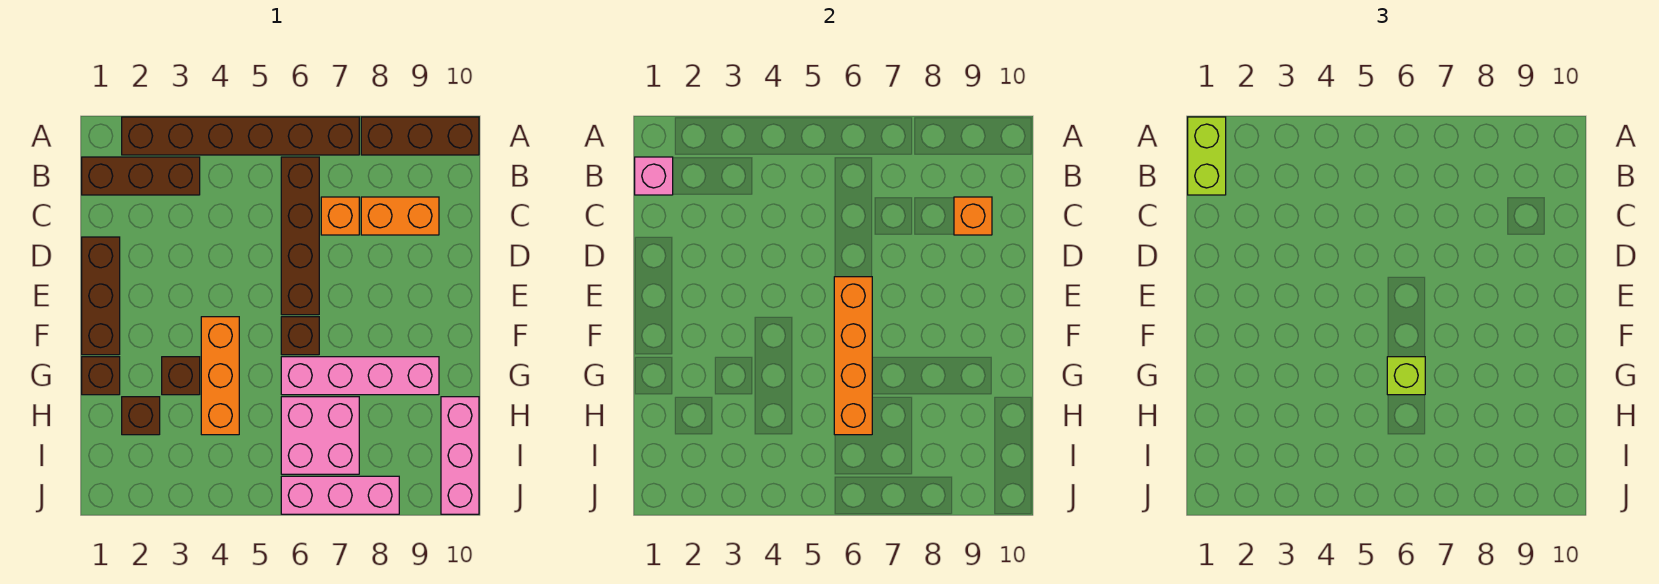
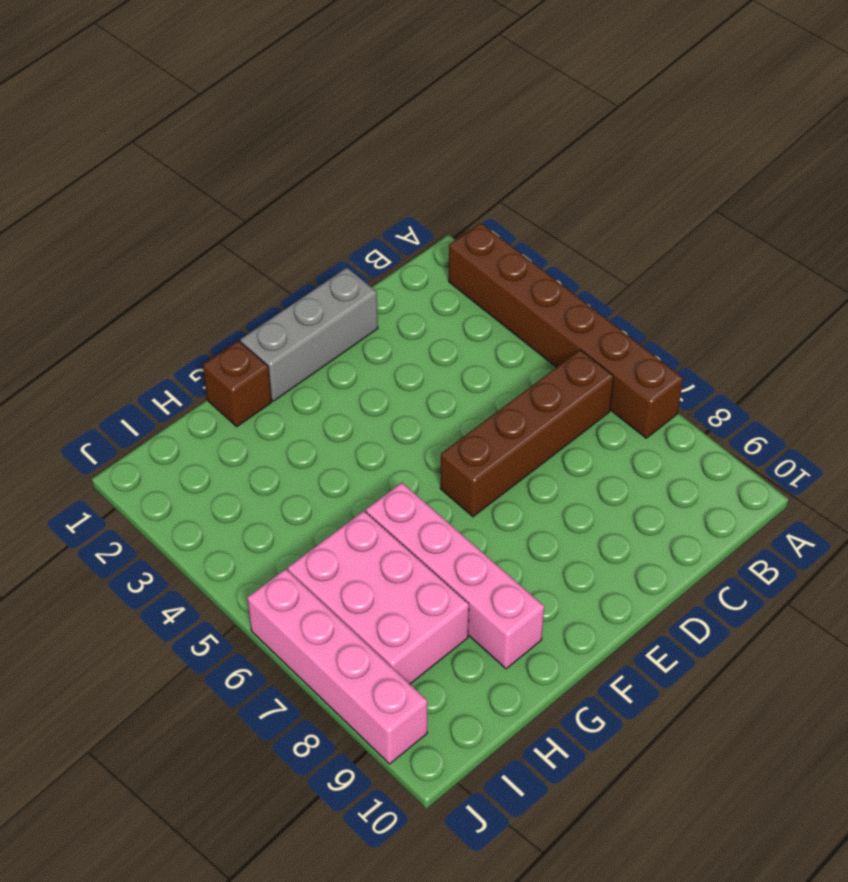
grey brick D1:F1 level 1 -> brown brick D1:F1 level 1
pink brick H6:I8 level 1 -> pink brick H6:I7 level 1
pink brick J6:J9 level 1 -> pink brick J6:J8 level 1
none -> brown brick A8:A10 level 1
none -> brown brick B1:B3 level 1
none -> orange brick C7 level 1

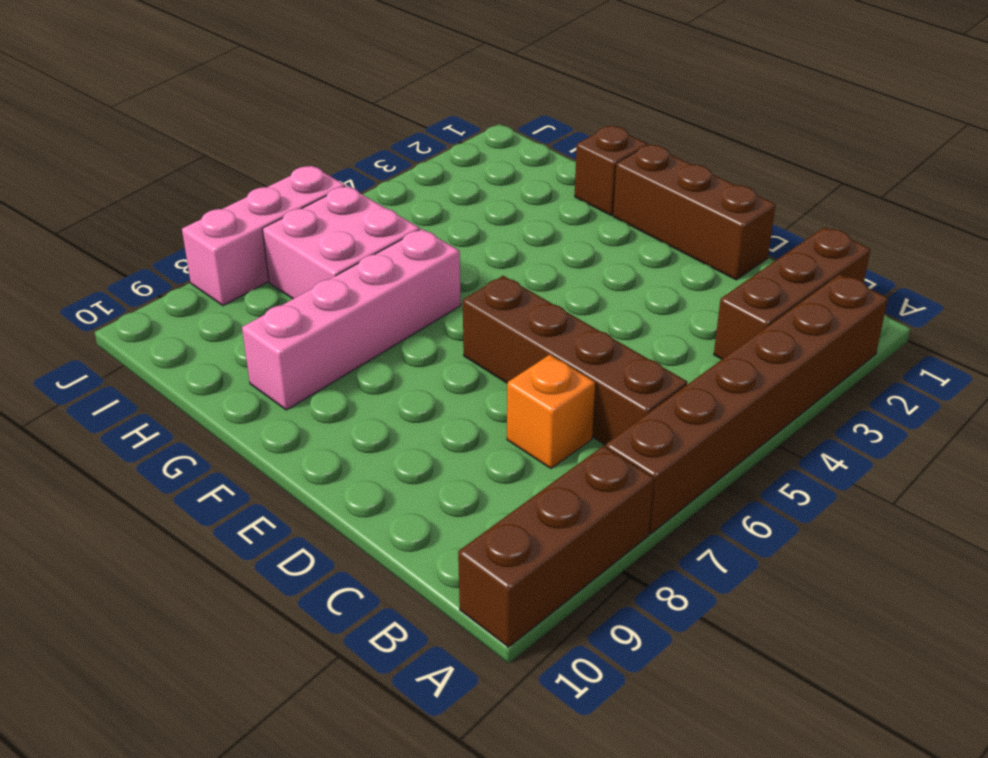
none -> orange brick C8:C9 level 1
none -> orange brick F4:H4 level 1
none -> brown brick F6 level 1

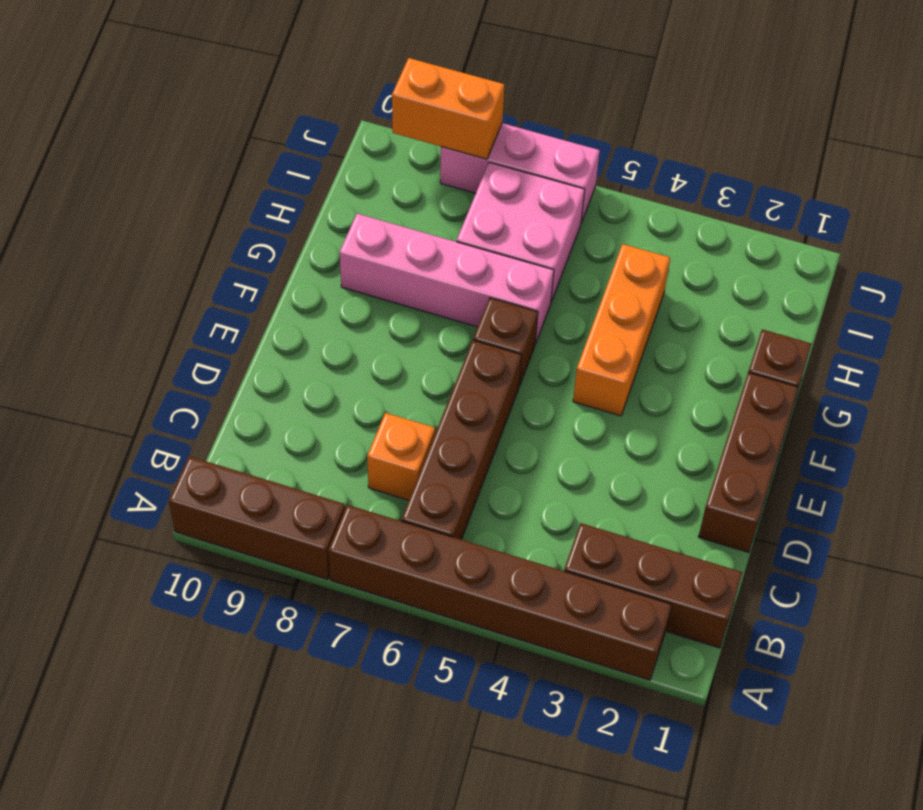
orange brick J8:J9 level 2 -> orange brick C8:C9 level 1
none -> brown brick G3 level 1
none -> brown brick H2 level 1
none -> pink brick H10:J10 level 1

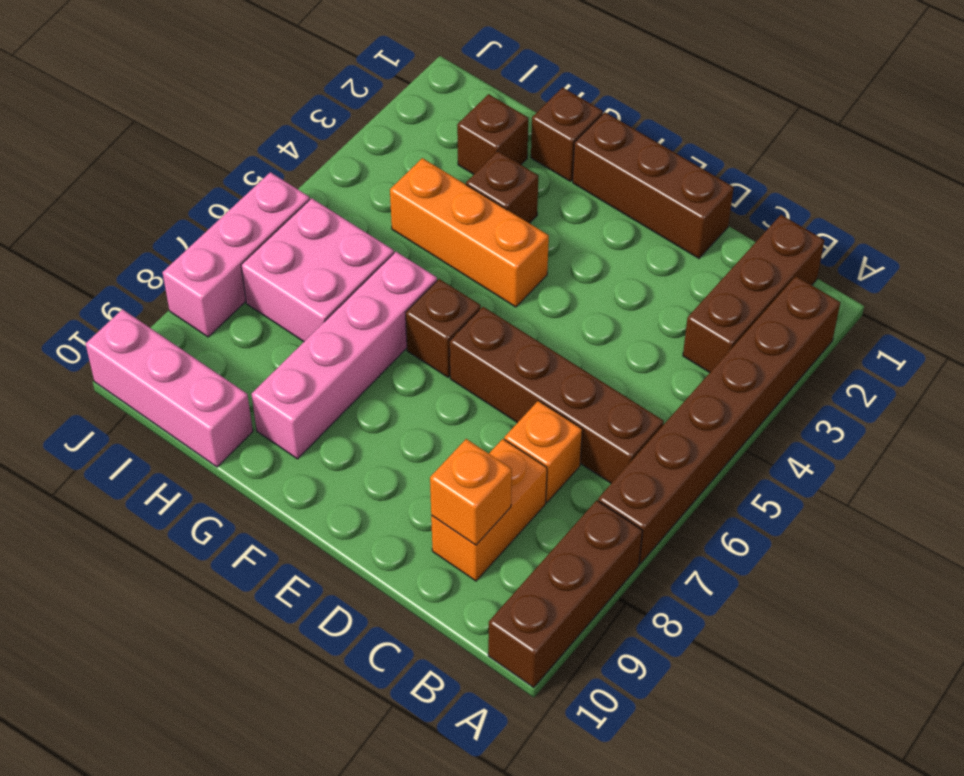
none -> pink brick B1 level 2
none -> orange brick E6:H6 level 2
none -> lime brick A1:B1 level 3

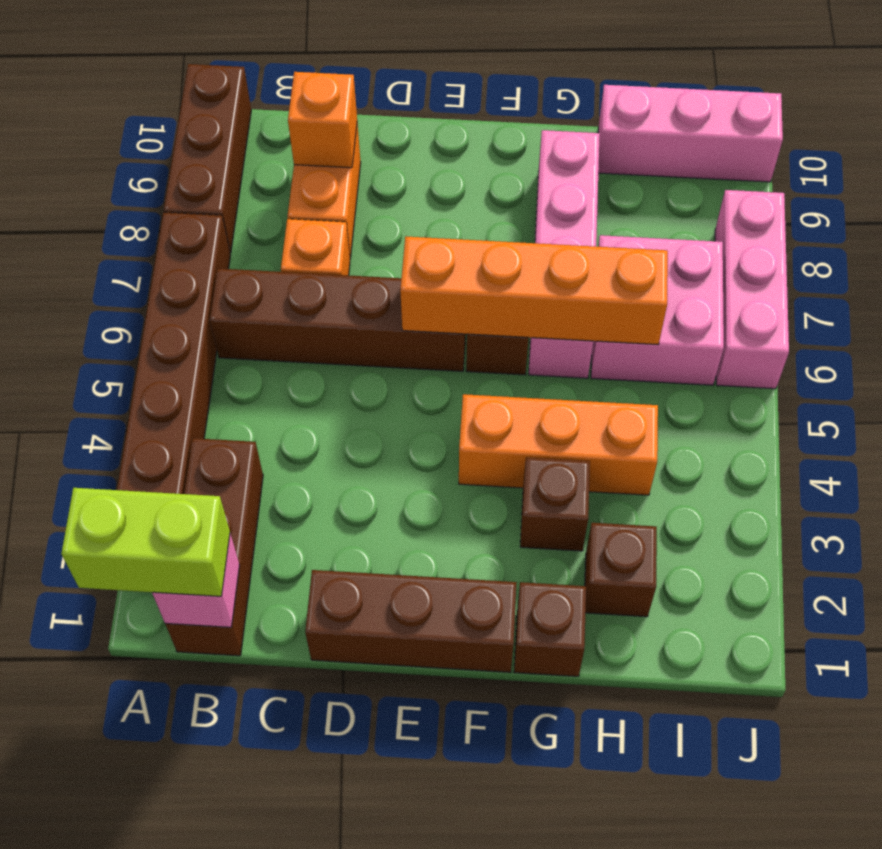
none -> lime brick G6 level 3

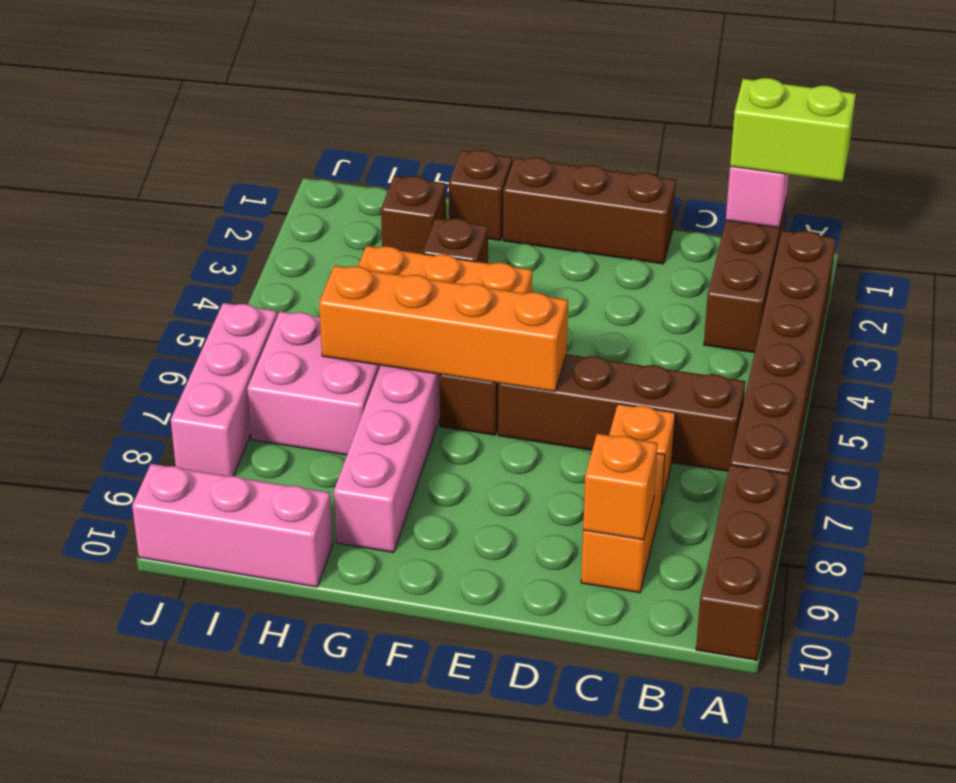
none -> lime brick G6 level 3

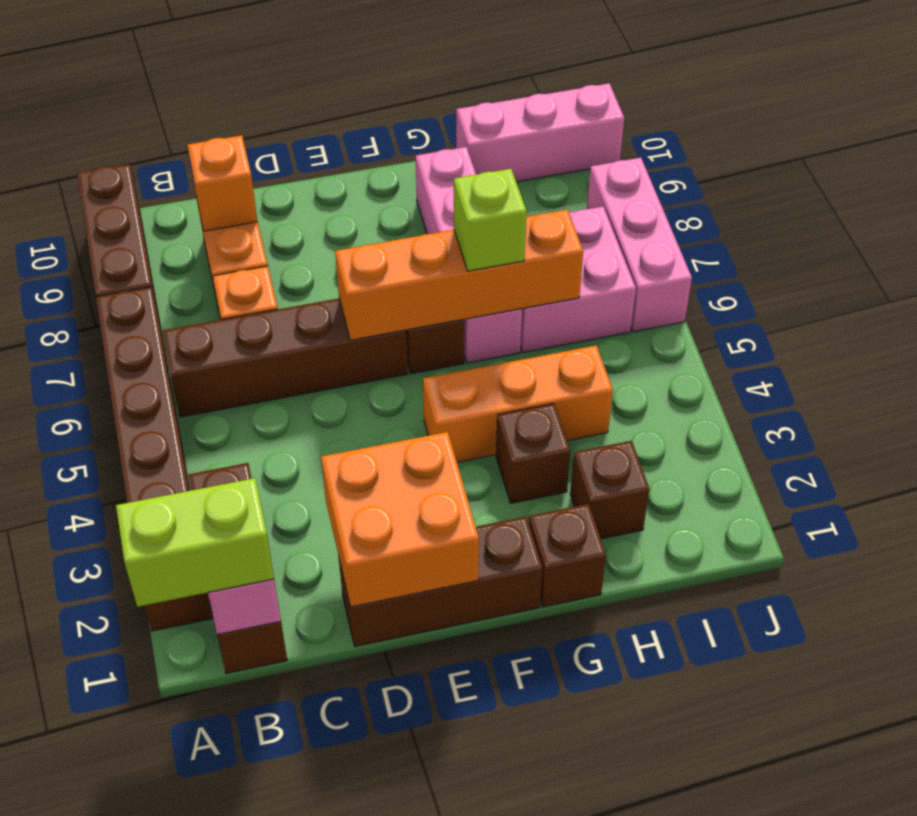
orange brick D1:E2 level 2 -> none

